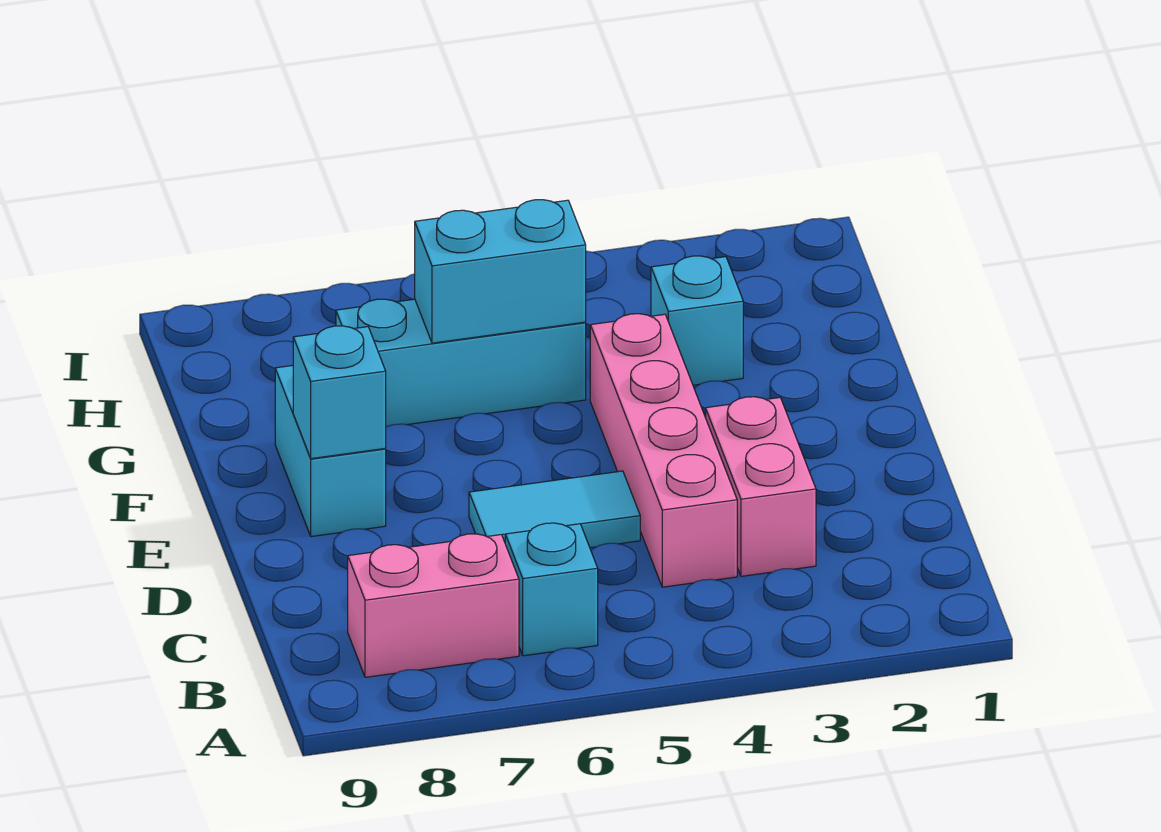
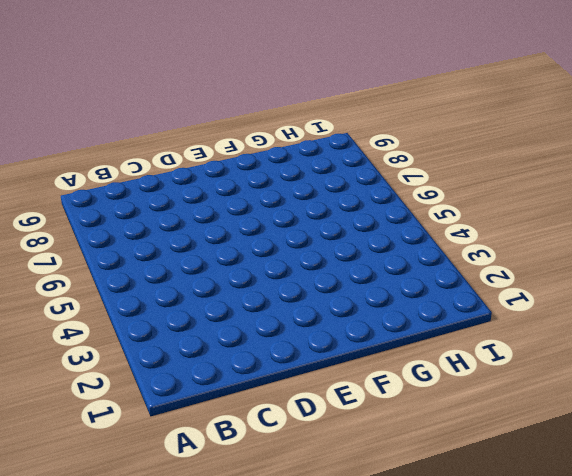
none -> cyan brick B6 level 1
none -> pink brick B7:B8 level 1

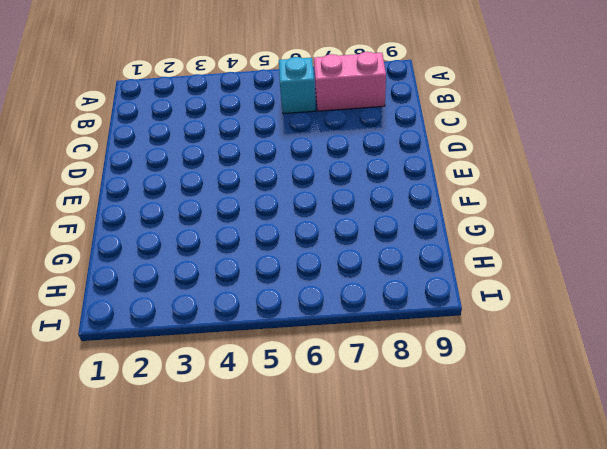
none -> pink brick C3:D3 level 1
none -> pink brick C4:F4 level 1

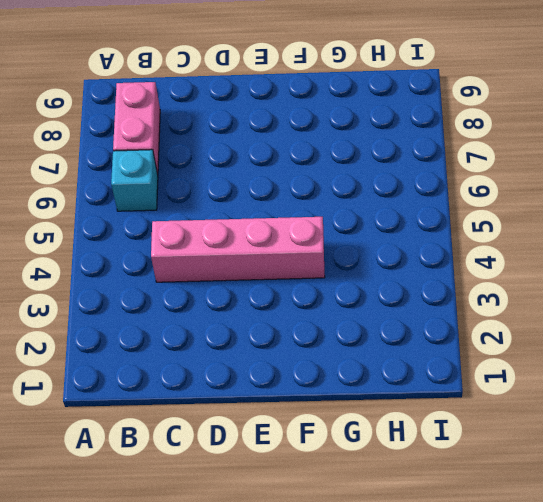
none -> pink brick C3:D3 level 1
none -> cyan tile D5:D6 level 1

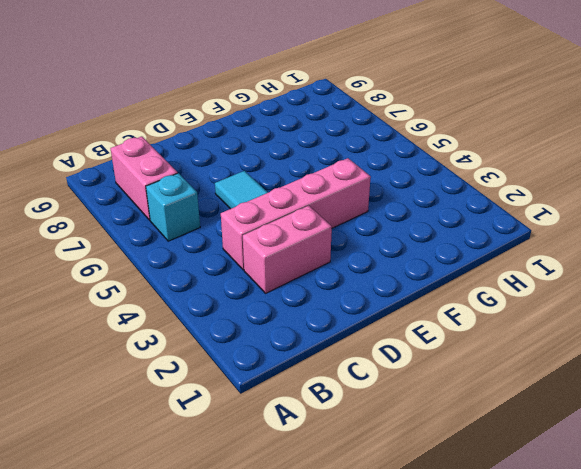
none -> cyan brick E8:F8 level 1
none -> cyan brick G3 level 1

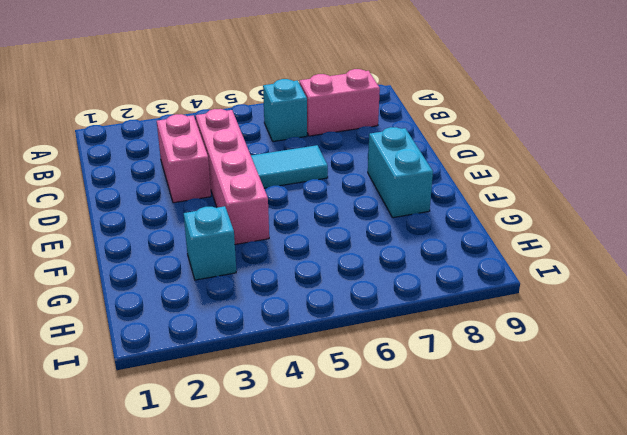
none -> cyan brick G5:G7 level 1
none -> cyan brick E8 level 2

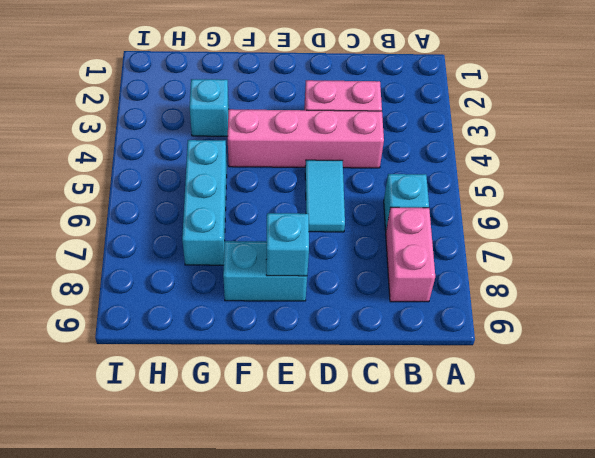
none -> cyan brick G5:G6 level 2

